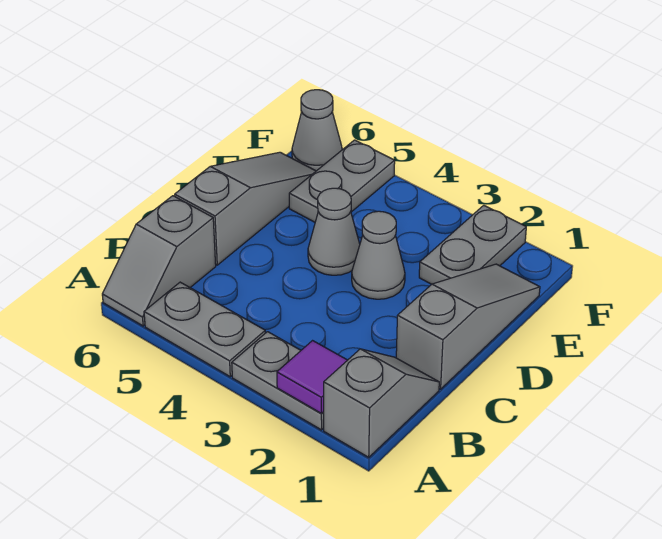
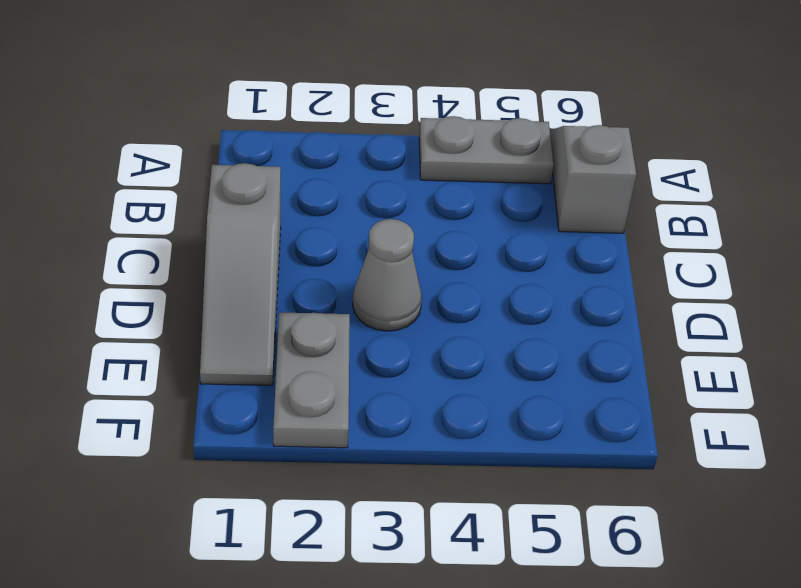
none -> grey slope A1:B1 level 1 top A
none -> grey plate A2:A3 level 1
none -> grey slope C6:E6 level 1 top C

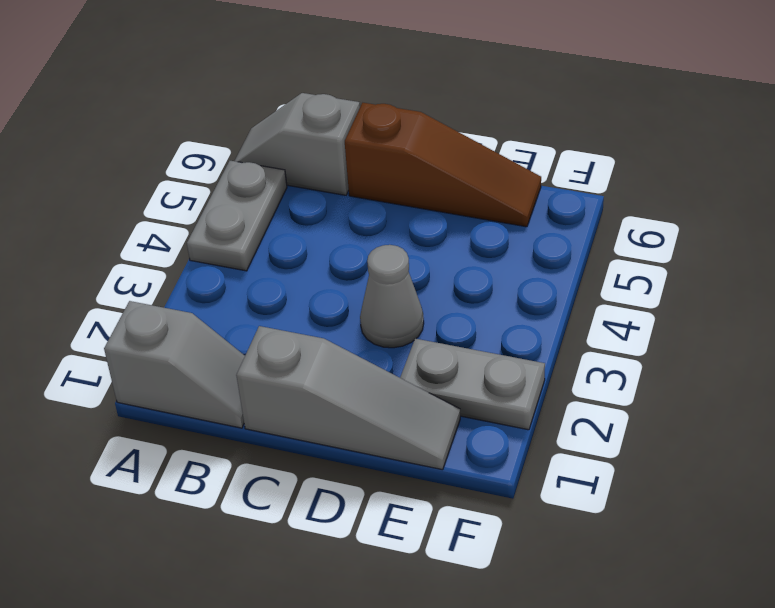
brown slope C6:E6 level 1 top C -> grey slope C6:E6 level 1 top C
none -> grey plate A2:A3 level 1
none -> grey cone D4 level 1
none -> grey plate E5:F5 level 1

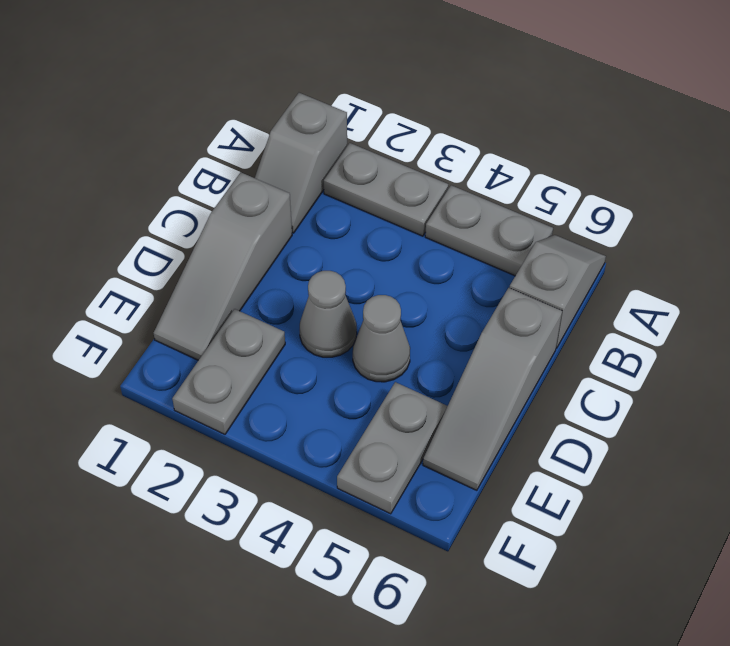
none -> grey cone F6 level 1
none -> purple tile A2 level 2

